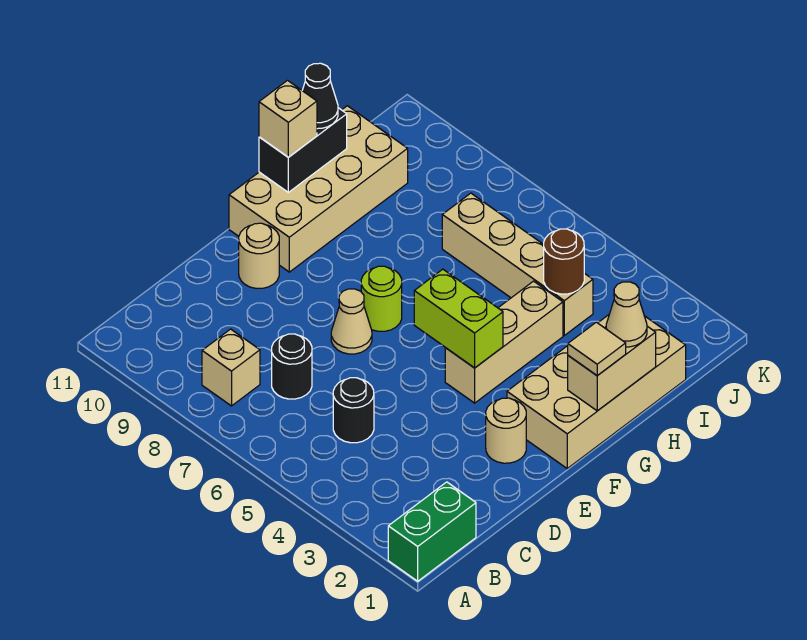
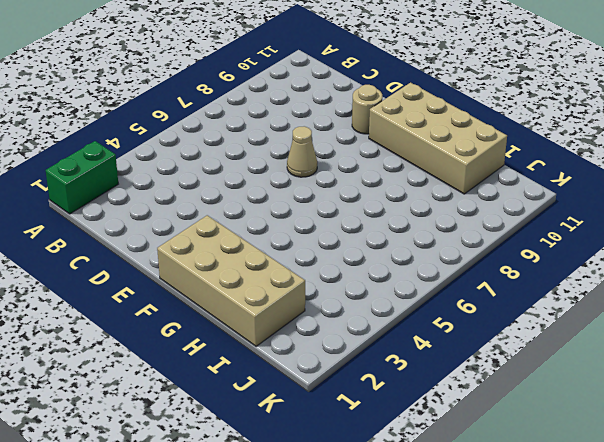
green brick A1:A2 level 1 -> green brick A1:B1 level 1
none -> tan brick B8 level 1
none -> black round brick C5 level 1
none -> black round brick C7 level 1

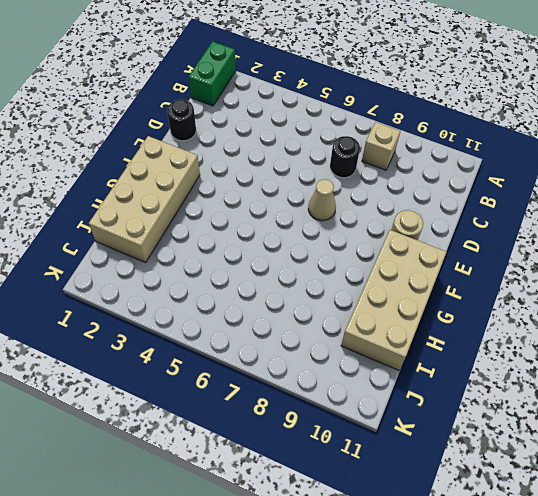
black round brick D1 level 1 -> black round brick C5 level 1
none -> tan round brick E2 level 1
none -> tan brick F4:H4 level 1
none -> lime round brick F7 level 1

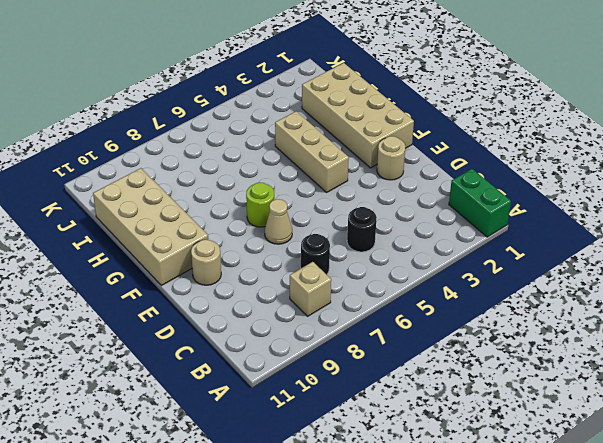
none -> tan brick I4:I7 level 1
none -> lime brick F4:F5 level 2
none -> tan brick G1:H1 level 2

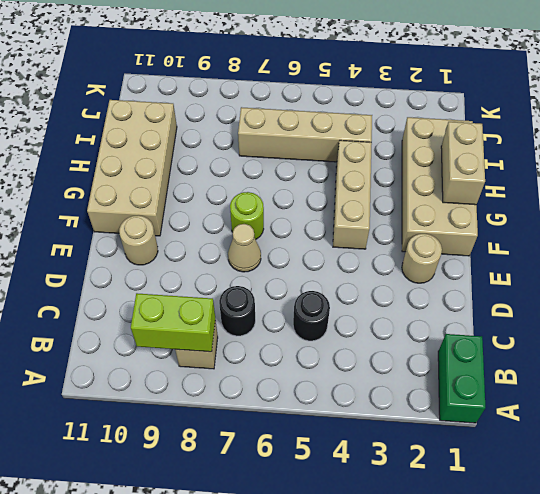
lime brick B8:B9 level 2 -> lime brick F4:F5 level 2
none -> black brick G11:H11 level 2
none -> brown round brick I4 level 2
none -> tan tile G1 level 3

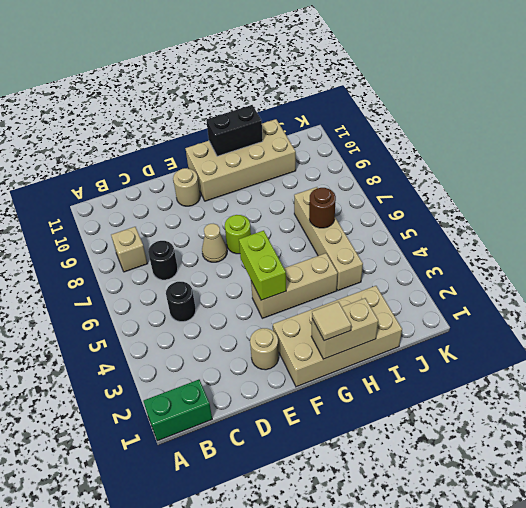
brown round brick I6 level 2 -> brown round brick I4 level 2
none -> tan brick G11 level 3
none -> tan cone H1 level 3
none -> black cone H11 level 3

